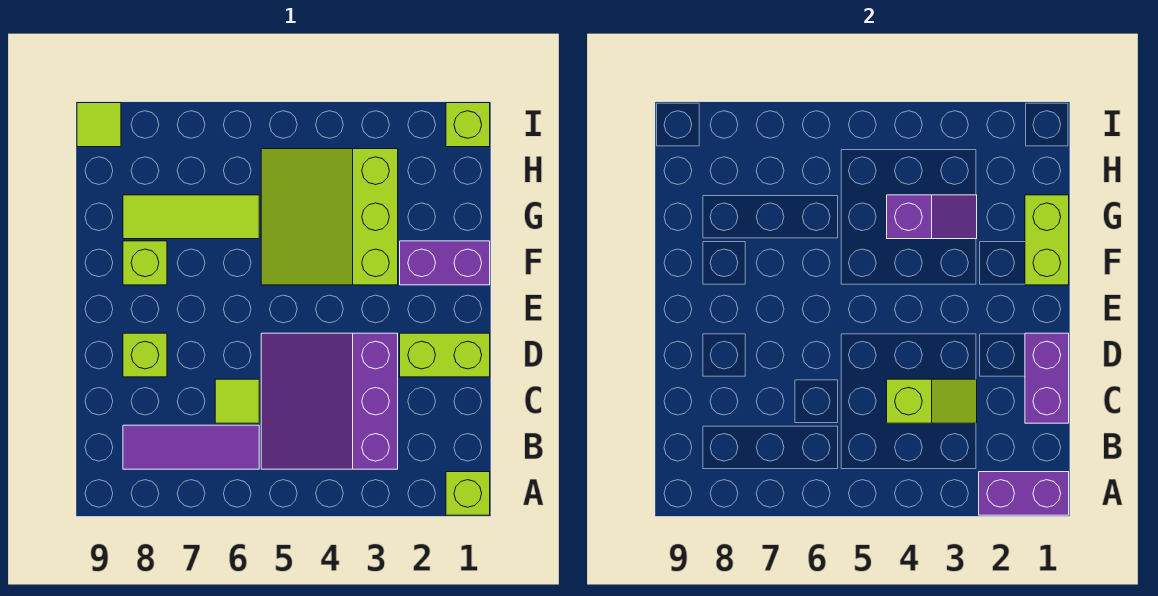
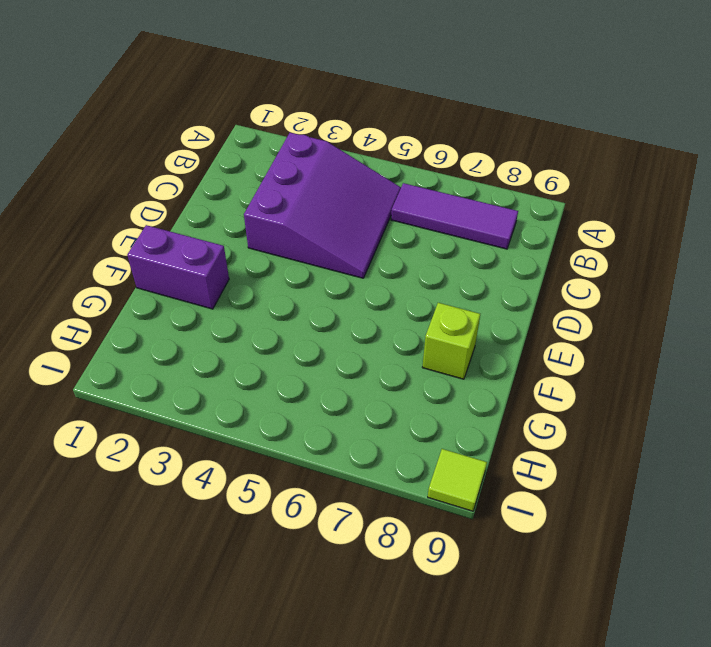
none -> lime brick A1 level 1
none -> lime tile C6 level 1
none -> lime brick D1:D2 level 1

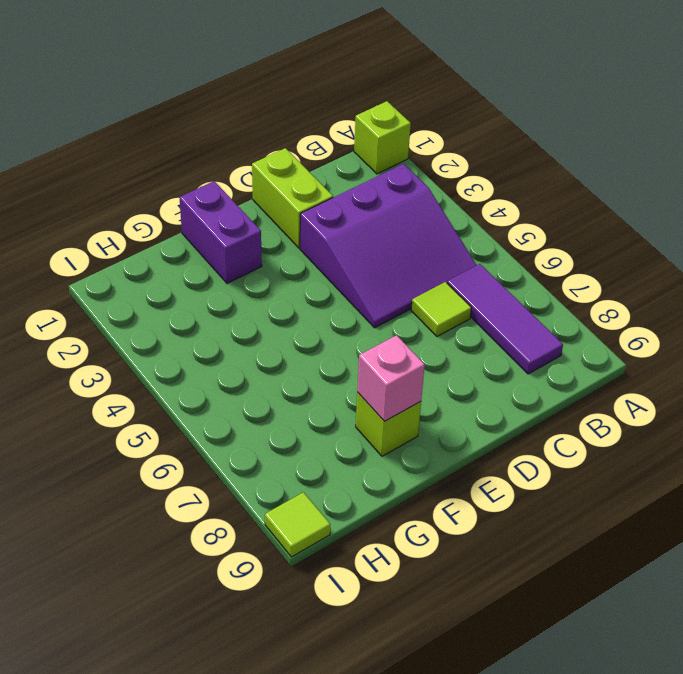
pink brick F8 level 2 -> none
none -> lime brick D8 level 1
none -> lime slope F3:H5 level 1 top 3
none -> lime tile G6:G8 level 1

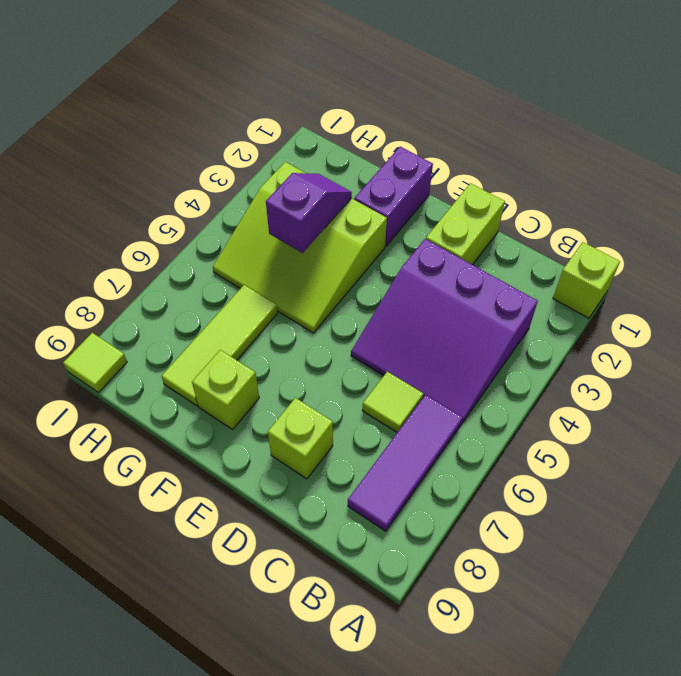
none -> lime brick I1 level 1
none -> purple brick A1:A2 level 2
none -> purple brick C1:D1 level 2

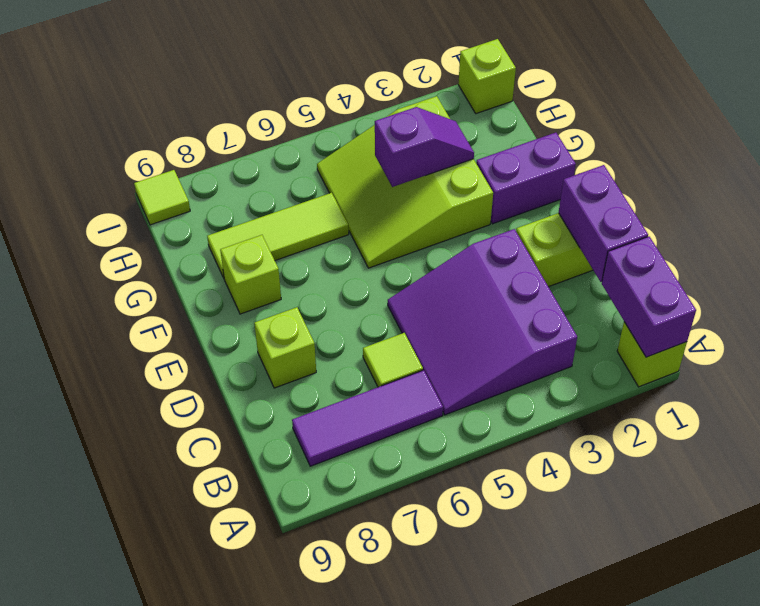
purple brick A1:B1 level 2 -> purple brick A1:A2 level 2
none -> lime slope C3:C4 level 2 top 4
none -> lime brick F1:G1 level 2

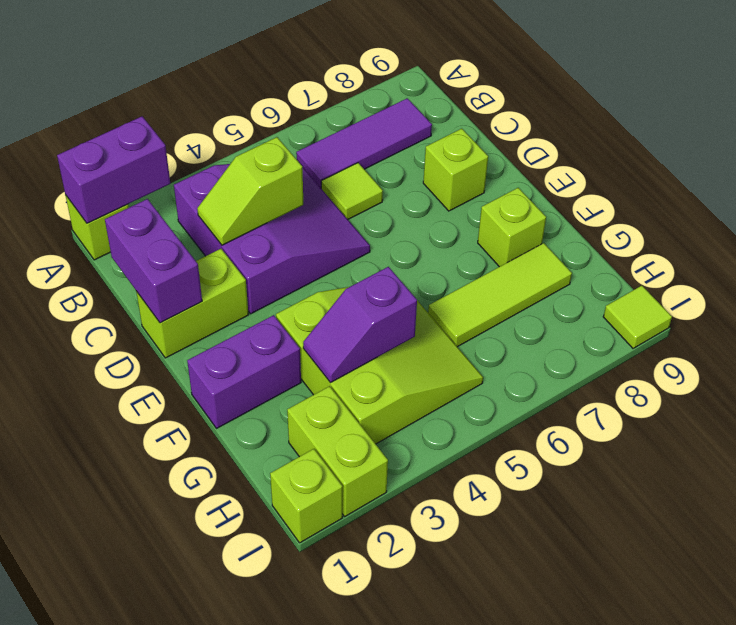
lime brick H2:I2 level 1 -> lime brick F1:G1 level 2

